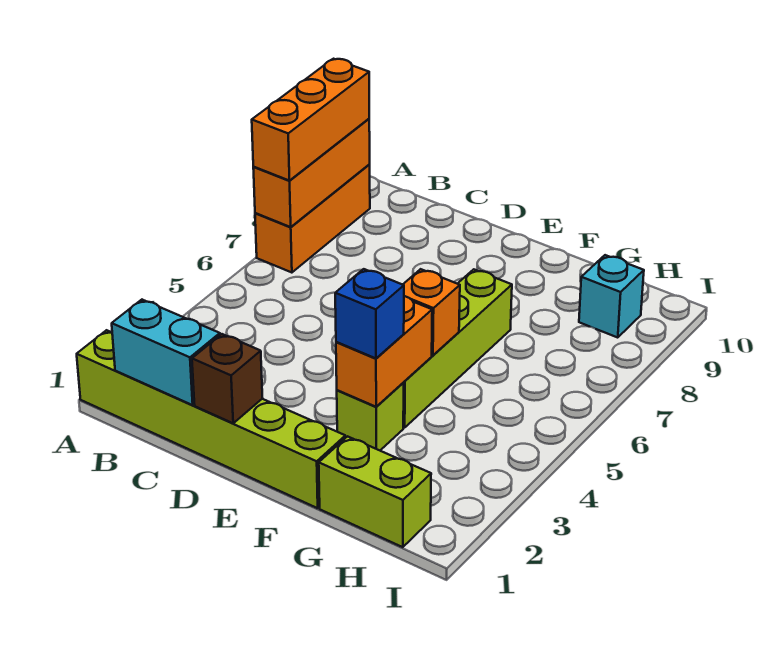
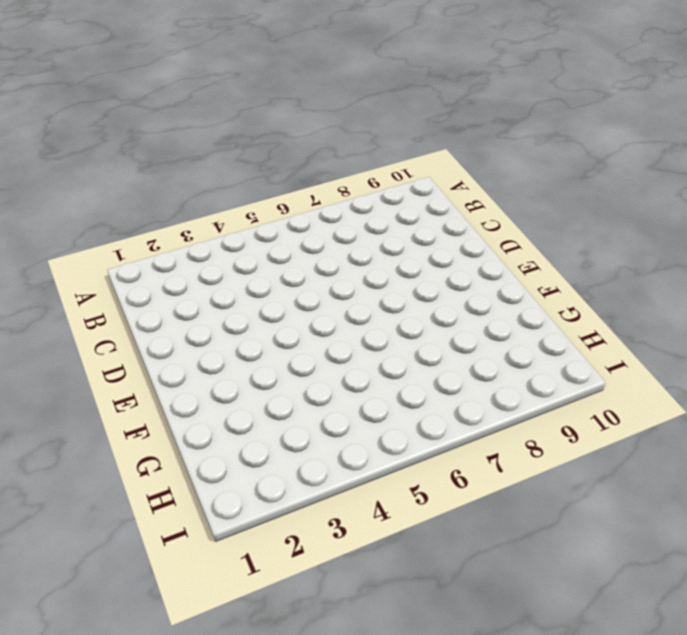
none -> lime brick A1:F1 level 1
none -> orange brick A7:A9 level 1
none -> lime brick F3 level 1

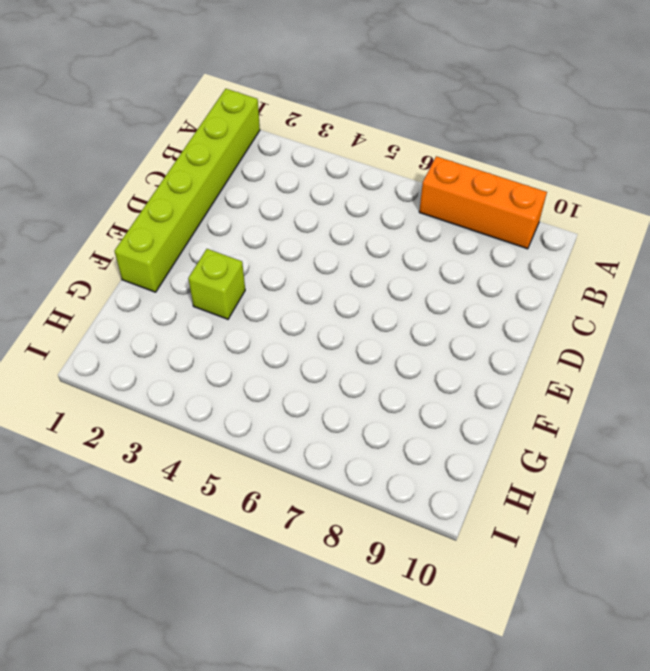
none -> lime brick F4:F7 level 1
none -> lime brick G1:H1 level 1
none -> cyan brick H9 level 1

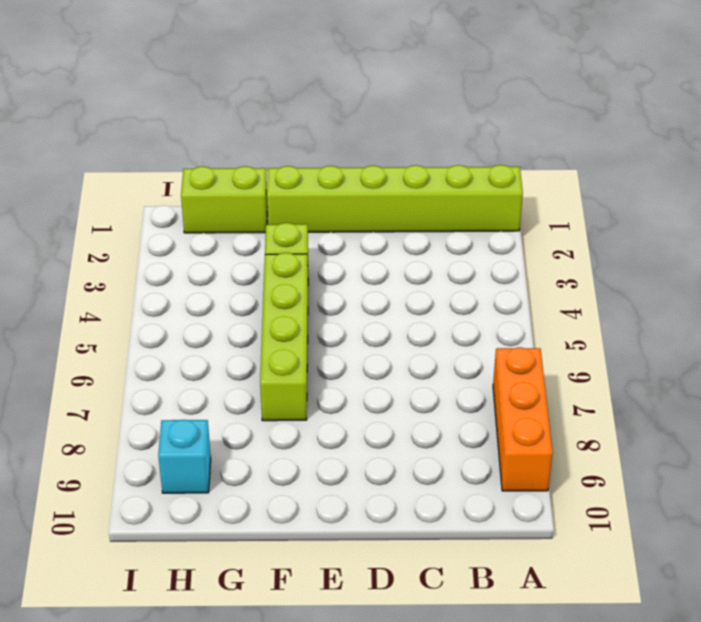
none -> orange brick A7:A9 level 2
none -> cyan brick B1:C1 level 2
none -> brown brick D1 level 2

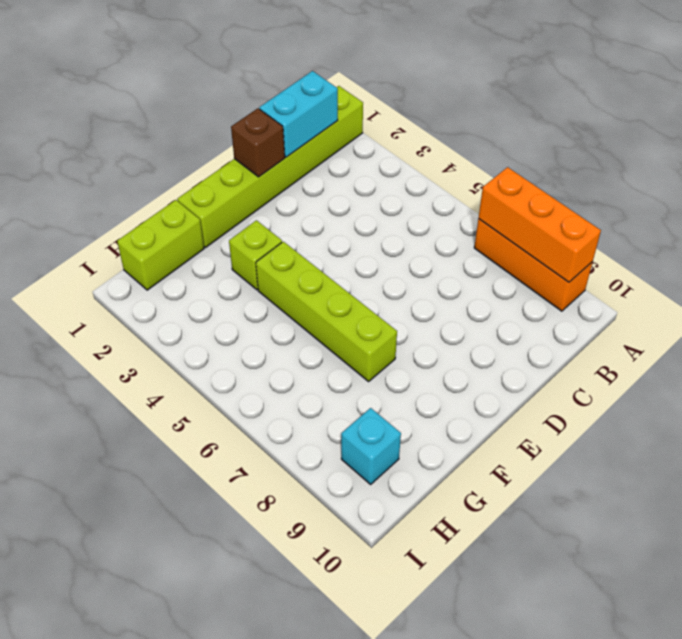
none -> orange brick F3:F4 level 2
none -> orange brick F5 level 2
none -> orange brick A7:A9 level 3

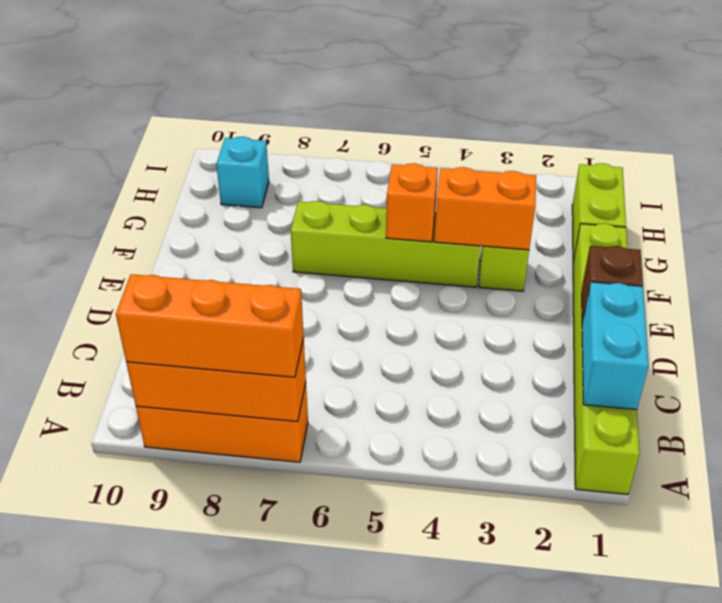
none -> blue brick F3 level 3

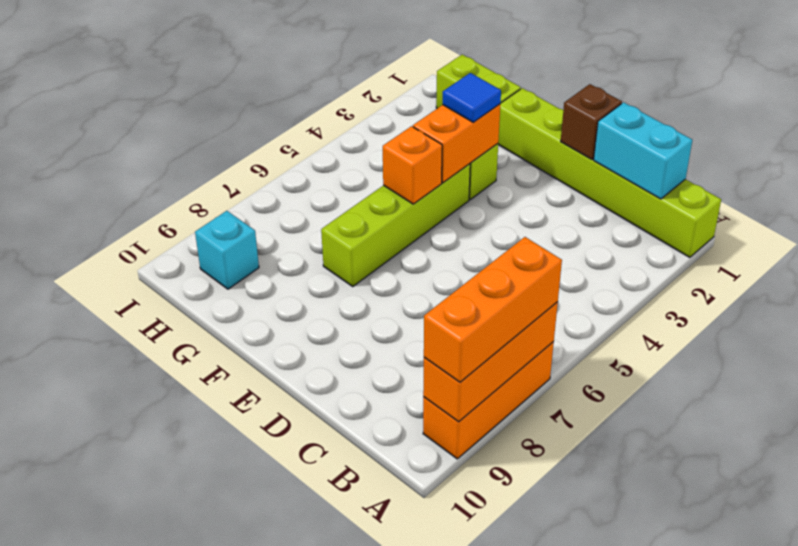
blue tile F3 level 3 -> blue brick F3 level 3

